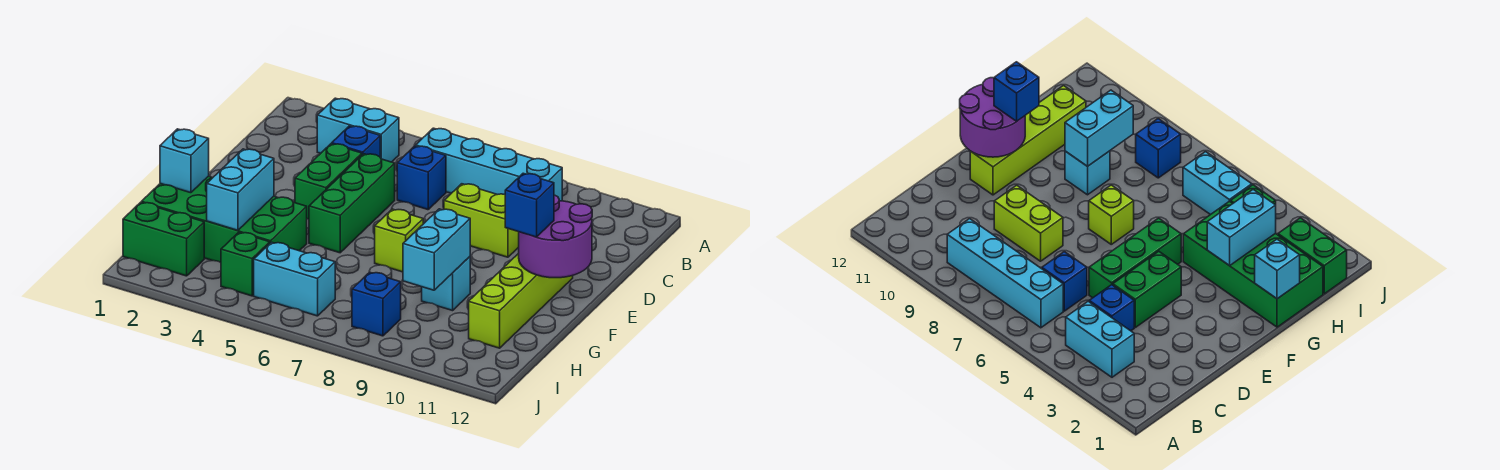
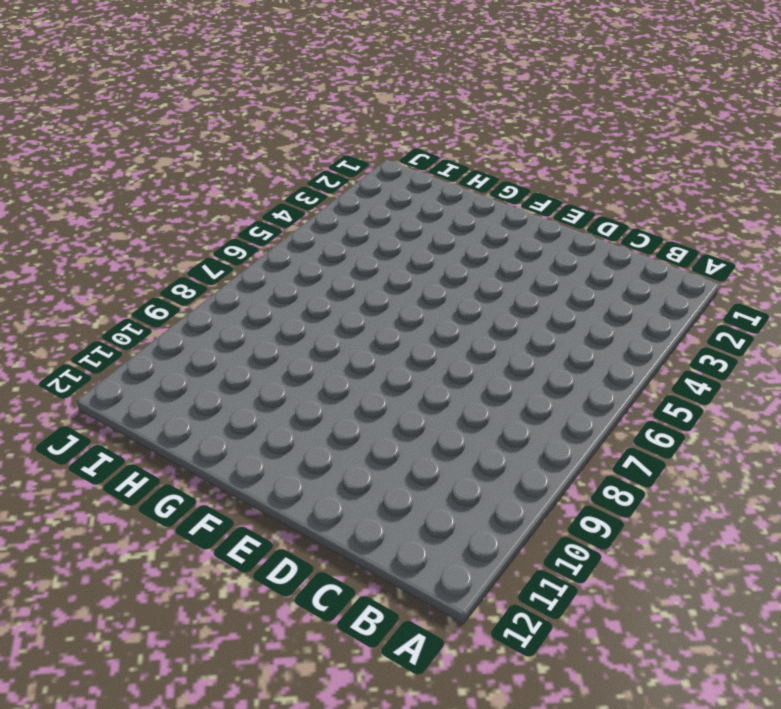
none -> cyan brick B3:B4 level 1
none -> cyan brick B6:B9 level 1
none -> blue brick C4 level 1

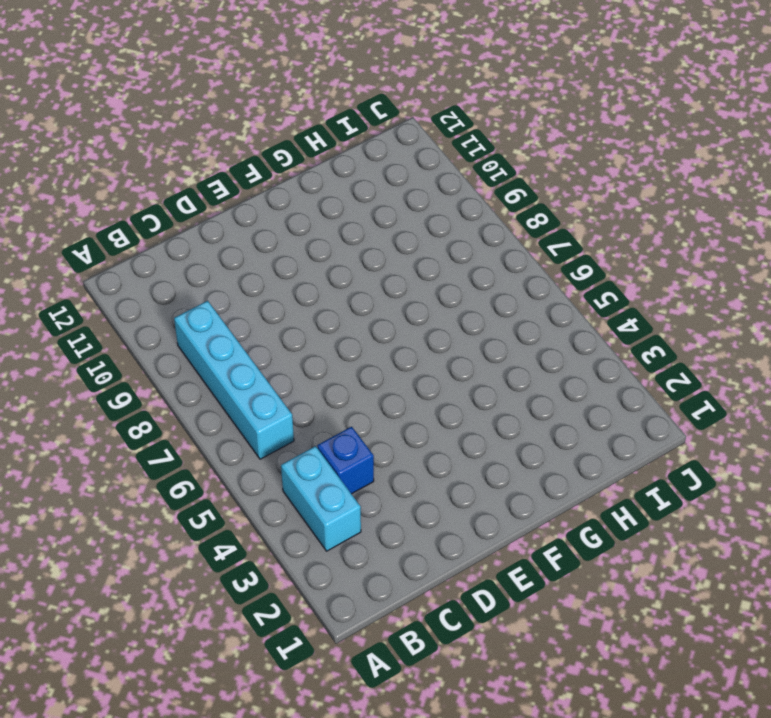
none -> blue brick C6 level 1
none -> green brick D4:E4 level 1
none -> green brick D5:F5 level 1

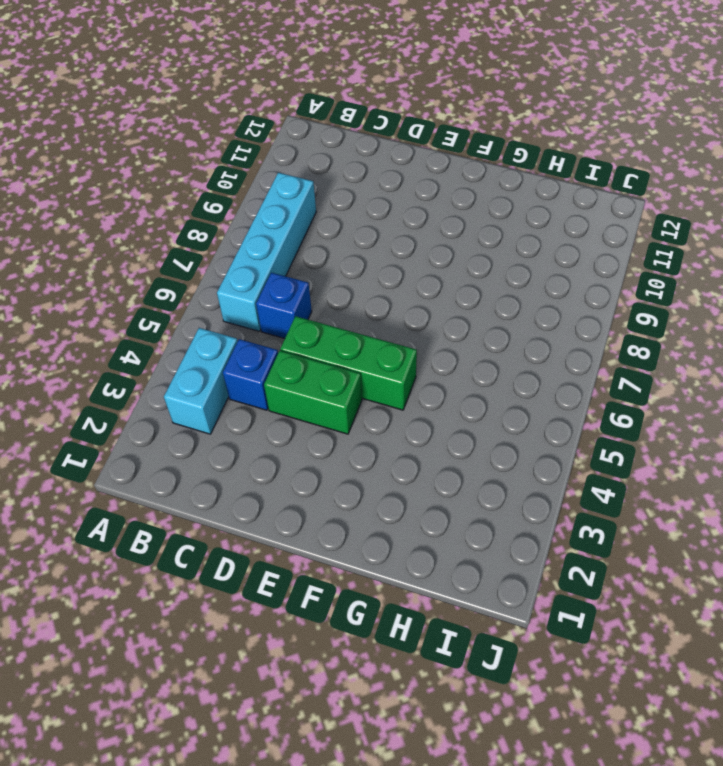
none -> lime brick D8:D9 level 1
none -> lime brick E11:H11 level 1
none -> lime brick F7 level 1

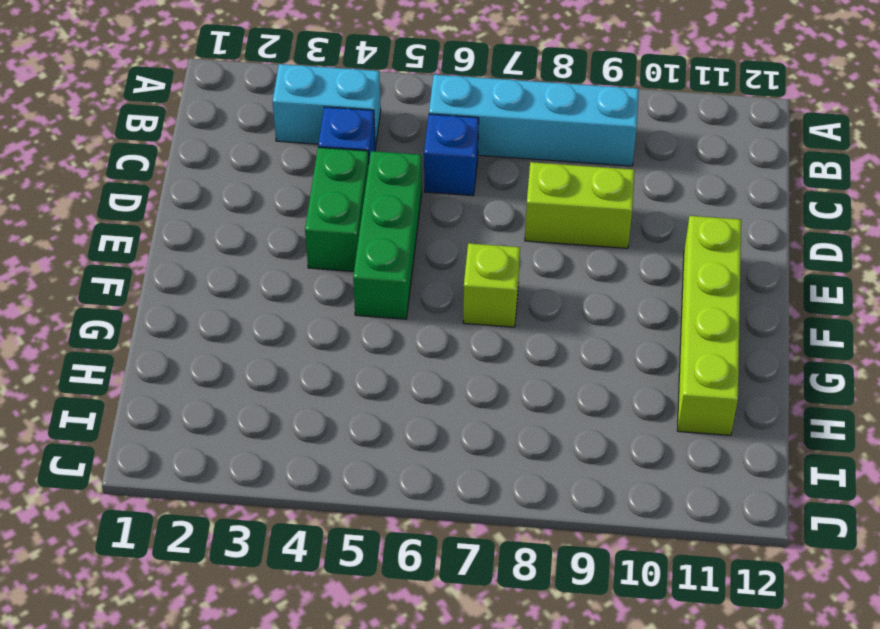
none -> green brick G1:H4 level 1
none -> cyan brick G9 level 1
none -> green brick I1:I2 level 1

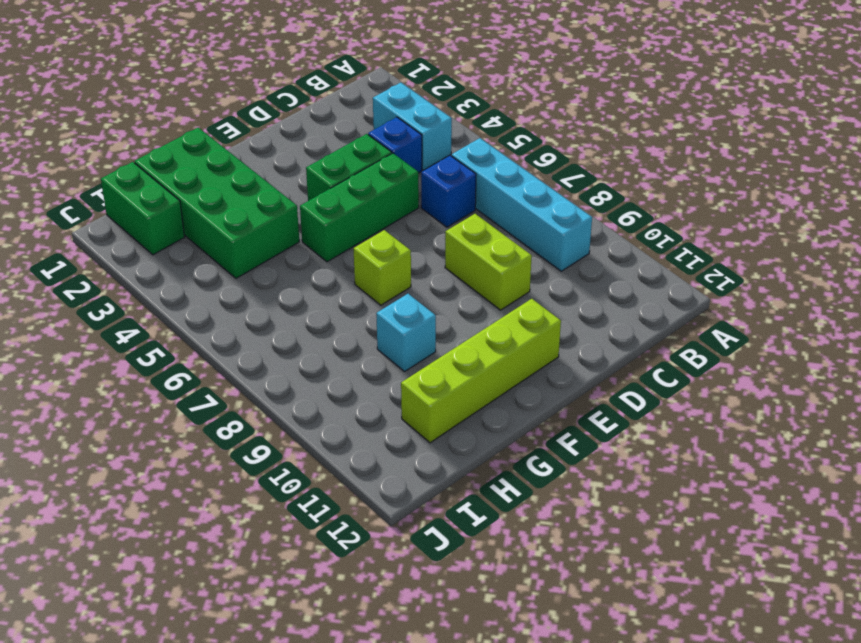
none -> green brick I4 level 1
none -> cyan brick I5:I6 level 1
none -> blue brick I8 level 1

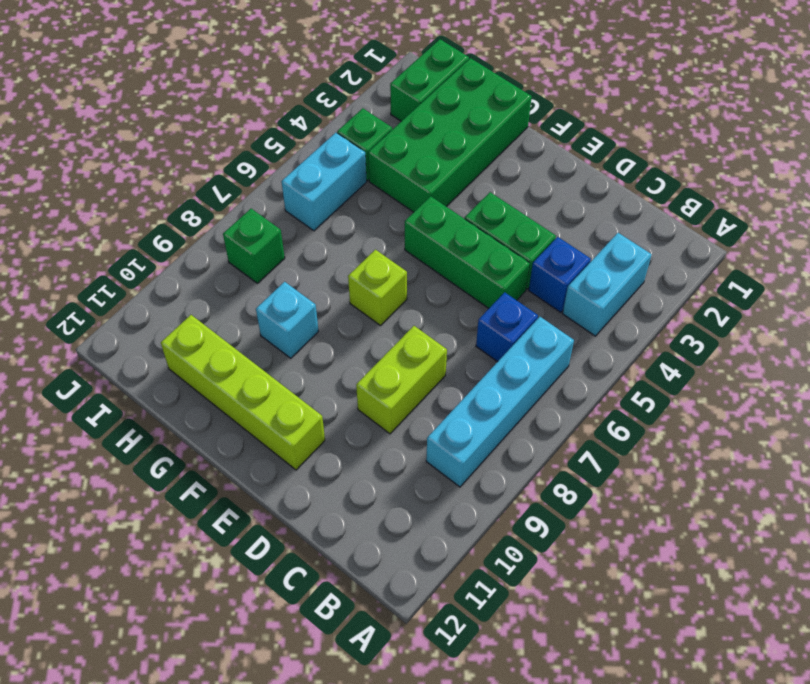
green brick I8 level 1 -> blue brick I8 level 1
none -> purple round brick E11:F12 level 2
none -> cyan brick G1 level 2
none -> cyan brick G3:H3 level 2

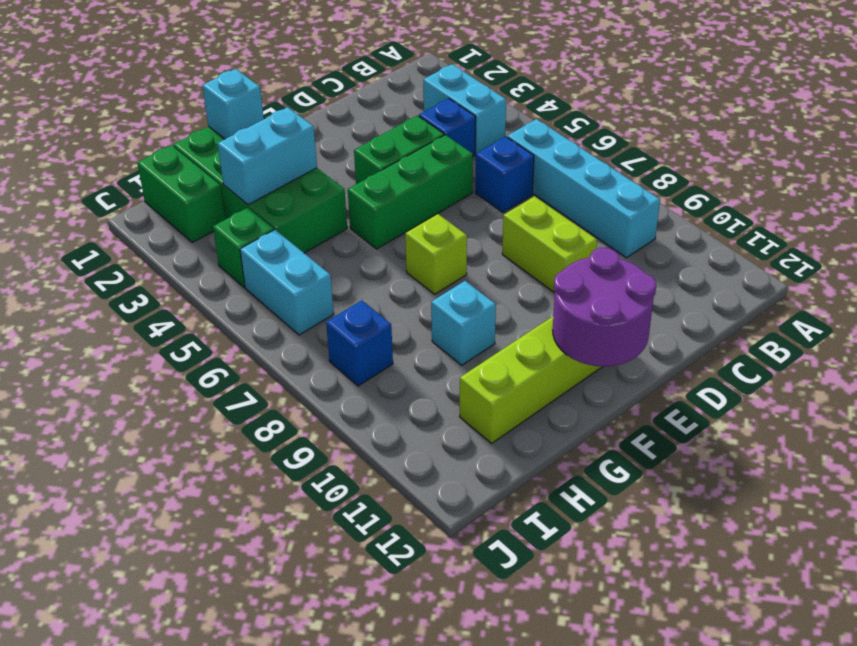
none -> cyan brick G9:H9 level 2
none -> blue brick F11 level 3

